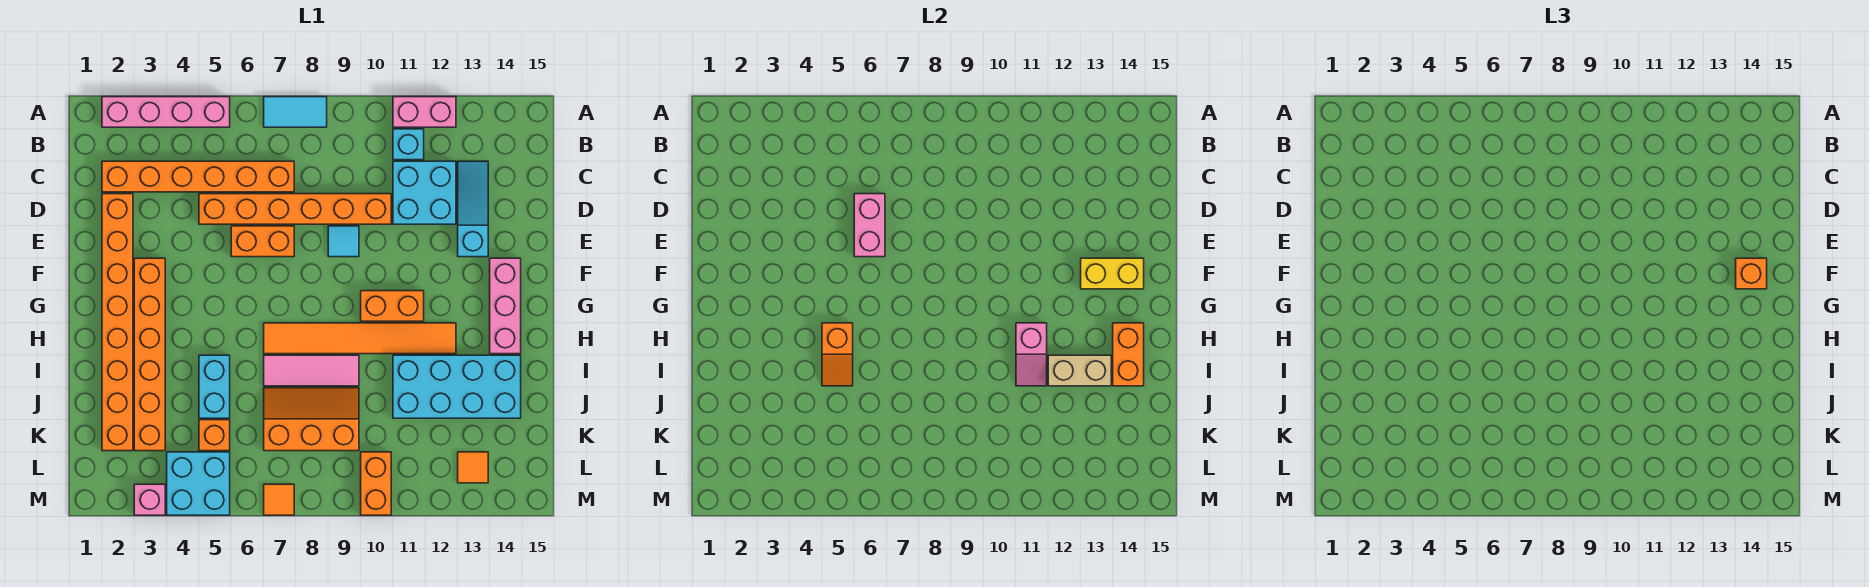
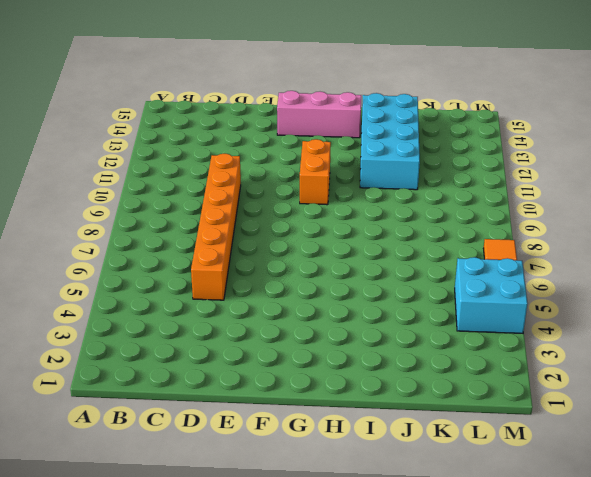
none -> pink brick A2:A5 level 1
none -> cyan tile A7:A8 level 1
none -> pink brick A11:A12 level 1
none -> cyan brick B11 level 1

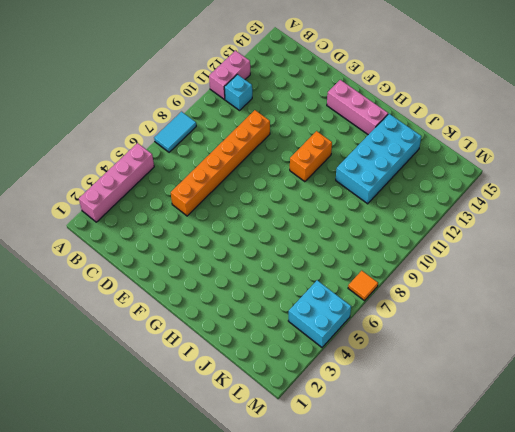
none -> orange brick C2:C7 level 1
none -> cyan brick C11:D12 level 1
none -> cyan slope C13:E13 level 1 top E
none -> orange brick D2:K2 level 1

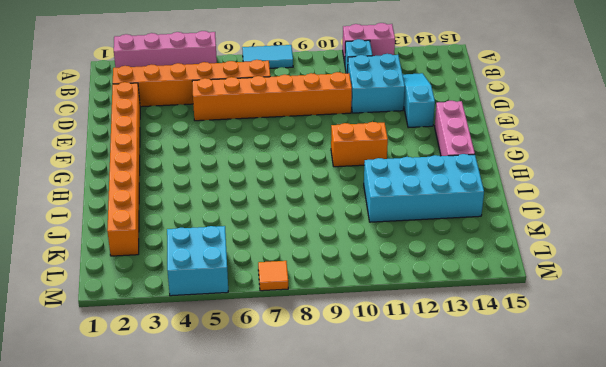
none -> orange brick E6:E7 level 1
none -> cyan tile E9 level 1
none -> orange brick F3:K3 level 1
none -> orange tile H7:H12 level 1

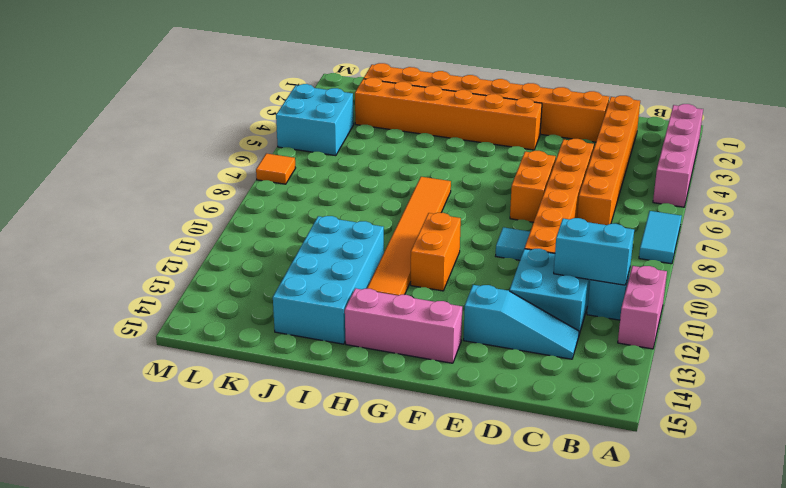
cyan brick B11:C11 level 2 -> cyan brick I5:J5 level 1
none -> pink tile I7:I9 level 1
none -> orange slope J7:K9 level 1 top K
none -> orange brick K5 level 1
none -> orange brick L10:M10 level 1

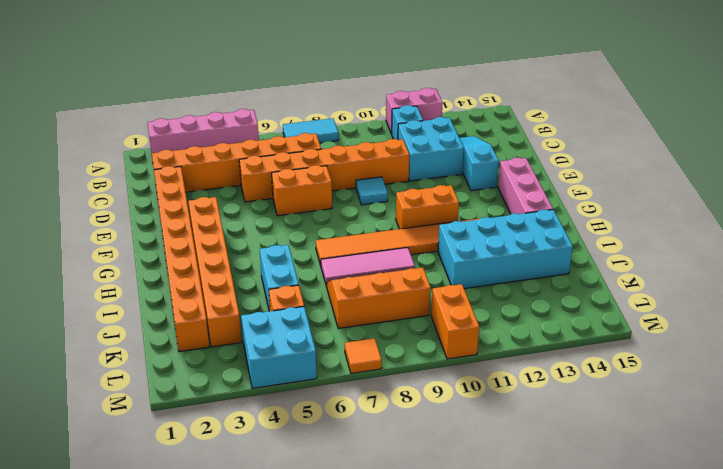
none -> orange tile L13 level 1
none -> pink brick M3 level 1
none -> pink brick D6:E6 level 2
none -> yellow brick F13:F14 level 2

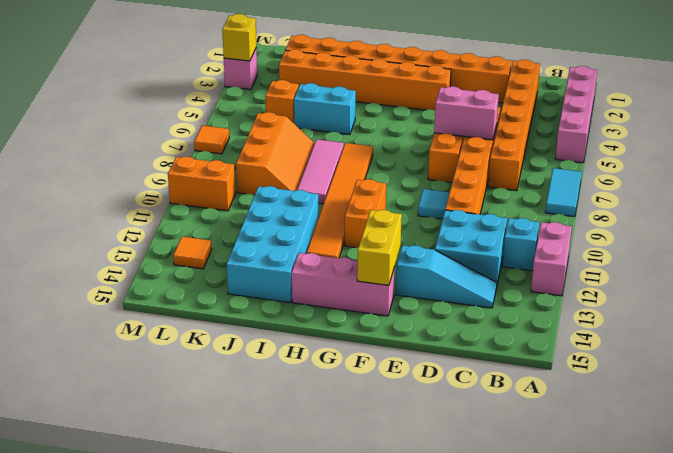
yellow brick M3 level 2 -> none
none -> cyan brick L4:M5 level 1
none -> orange slope H5:I5 level 2 top H
none -> pink slope H11:I11 level 2 top H
none -> orange brick H14:I14 level 2

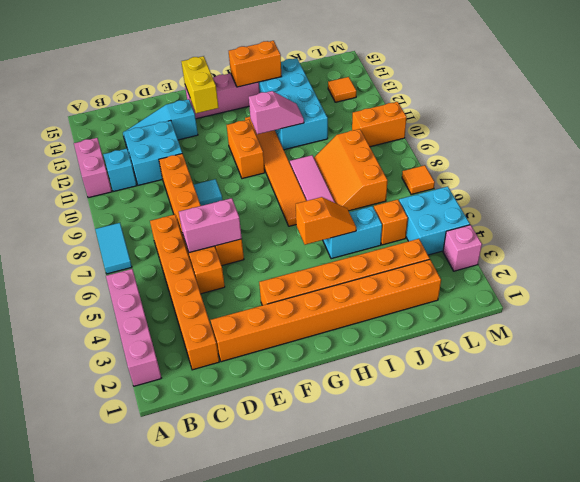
none -> tan brick I12:I13 level 2
none -> orange brick F14 level 3

